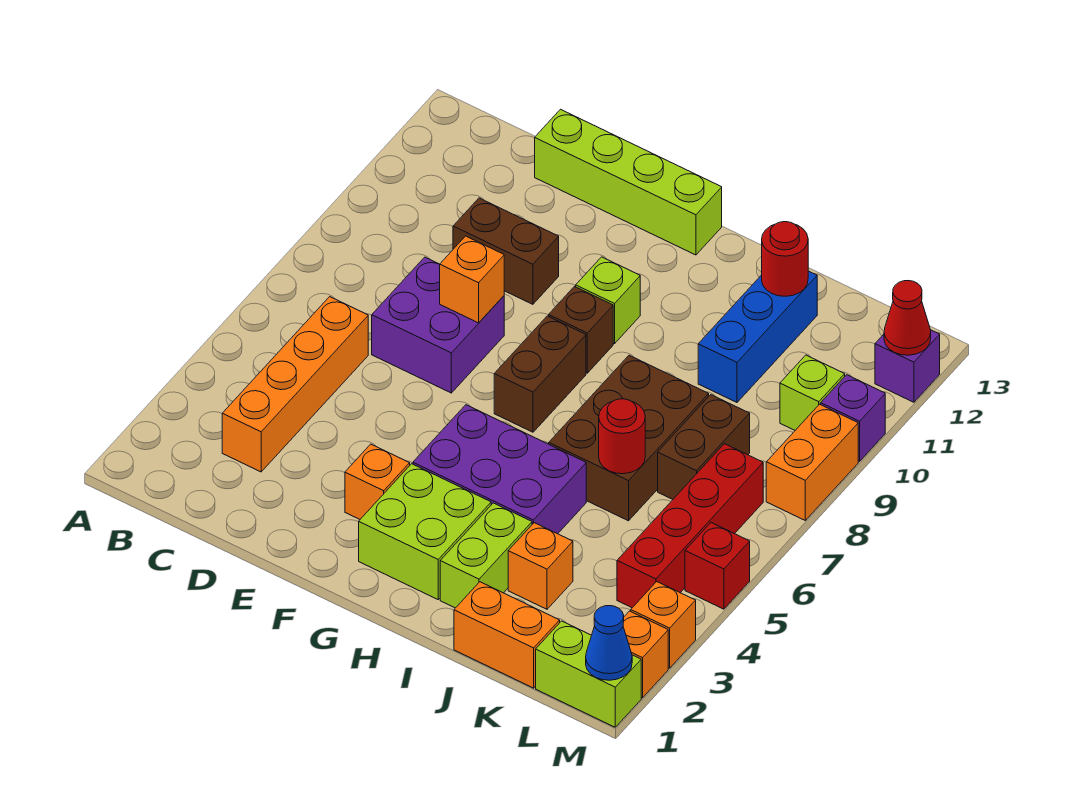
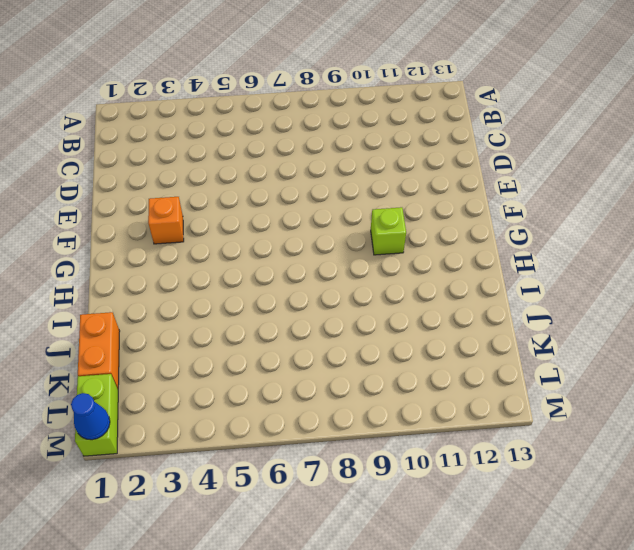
none -> orange brick C3:C6 level 1
none -> purple brick D7:E8 level 1
none -> brown brick D10:E10 level 1
none -> lime brick D13:G13 level 1

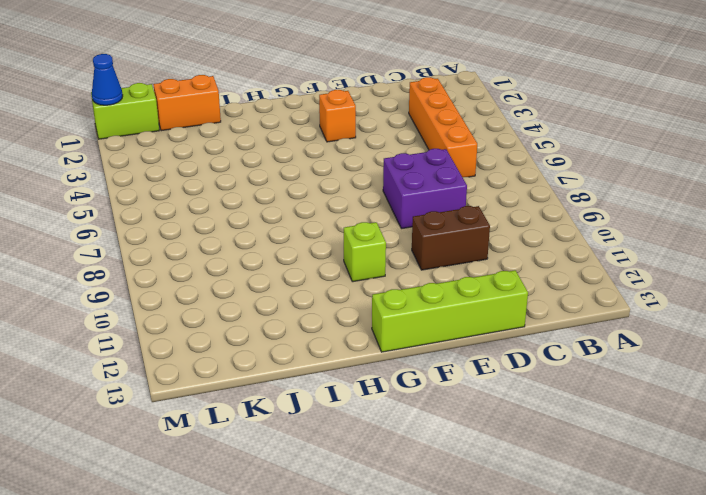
none -> lime brick G2:H3 level 1
none -> purple brick G4:I5 level 1
none -> brown brick G7:G8 level 1
none -> brown brick G9 level 1

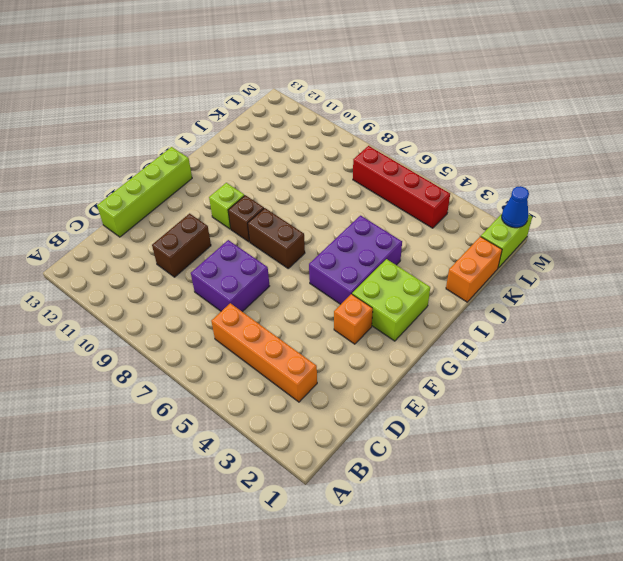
none -> lime brick I2:I3 level 1
none -> brown brick I6:J8 level 1
none -> orange brick J3 level 1
none -> blue brick J10:J12 level 1

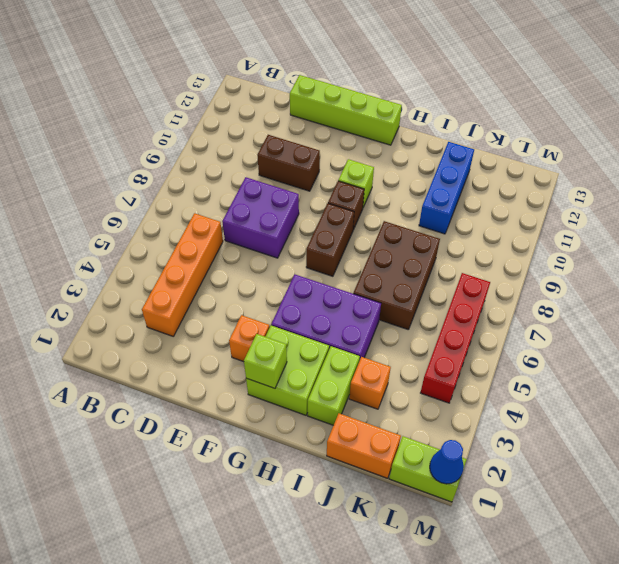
lime brick G2 level 2 -> lime brick L10 level 1
none -> brown brick K7:K8 level 1
none -> orange brick M2 level 1
none -> orange brick M3 level 1
none -> red brick M5 level 1

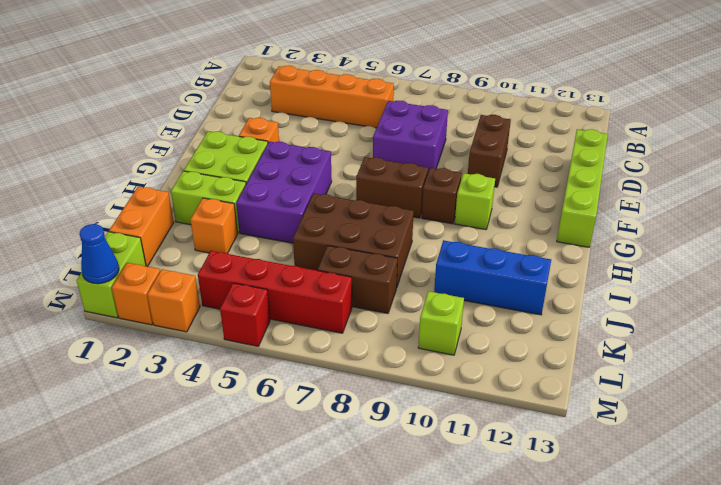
none -> orange brick M8:M9 level 1
none -> purple brick M10 level 1
none -> purple brick M12 level 1
none -> orange brick E8 level 2

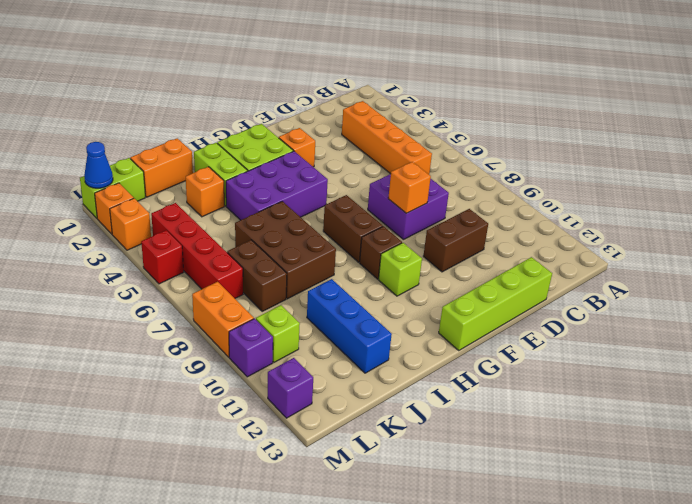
none -> red round brick J6 level 2
none -> red round brick J12 level 2
none -> red cone M12 level 2

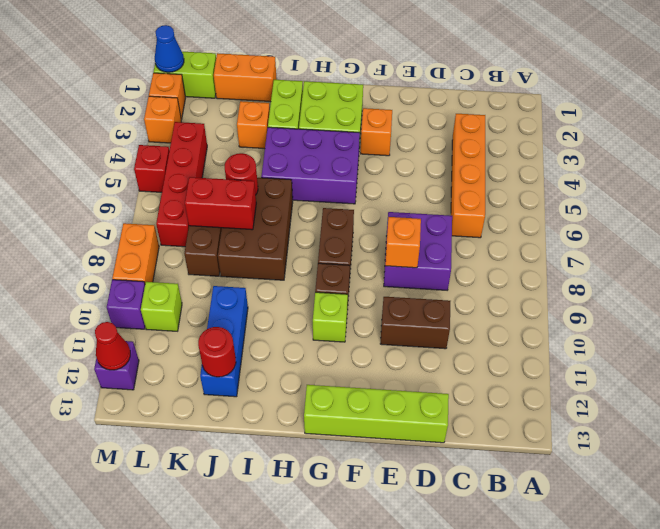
red brick J7:K7 level 2 -> none

